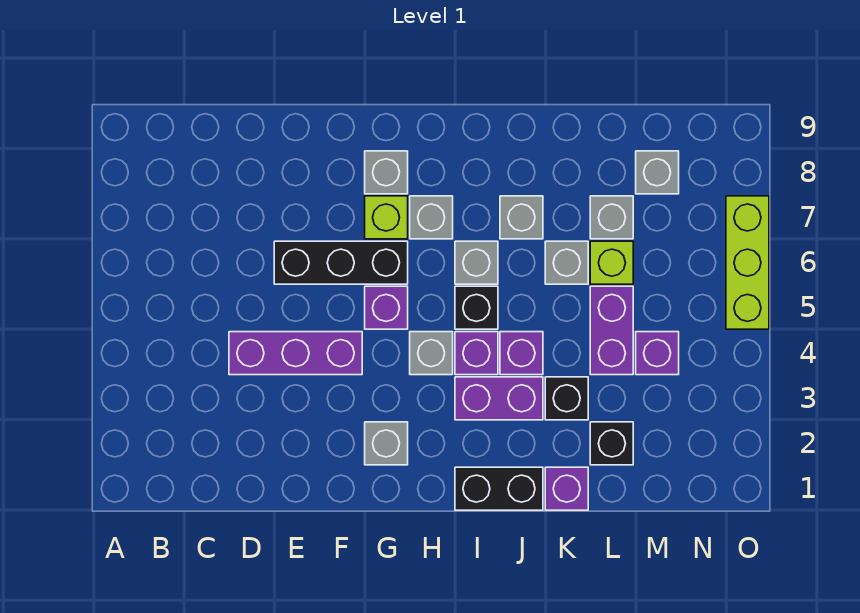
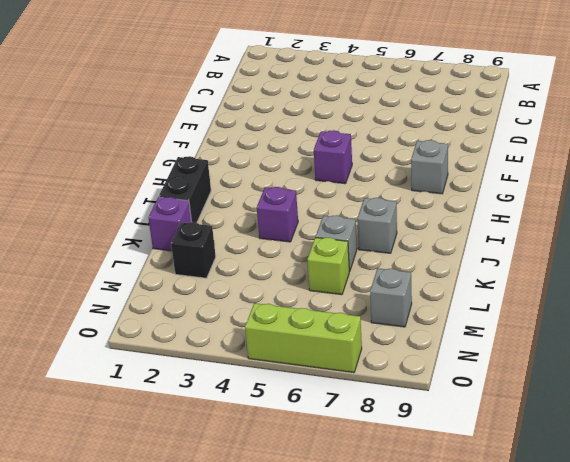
none -> purple brick D4:F4 level 1
none -> black brick E6:G6 level 1
none -> grey brick G2 level 1

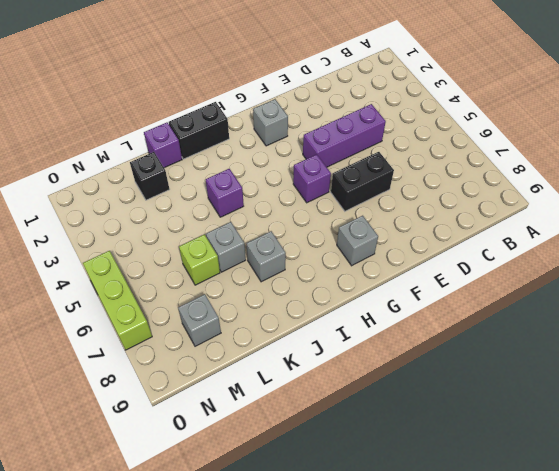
black brick E6:F6 level 1 -> black brick E6:G6 level 1
none -> lime brick G7 level 1
none -> grey brick H4 level 1
none -> grey brick H7 level 1

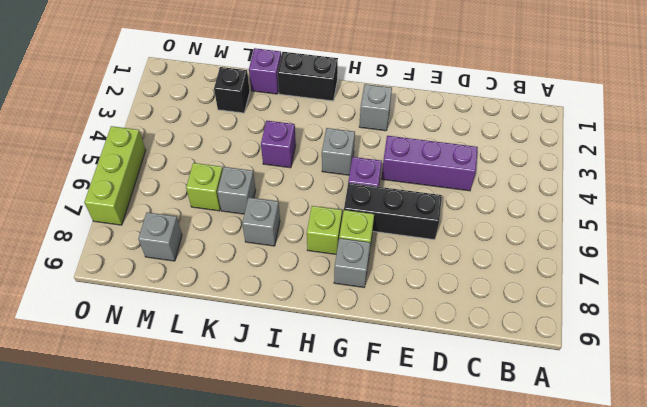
lime brick H7 level 1 -> grey brick H7 level 1
none -> purple brick I3:J3 level 1
none -> purple brick I4 level 1
none -> black brick I5 level 1

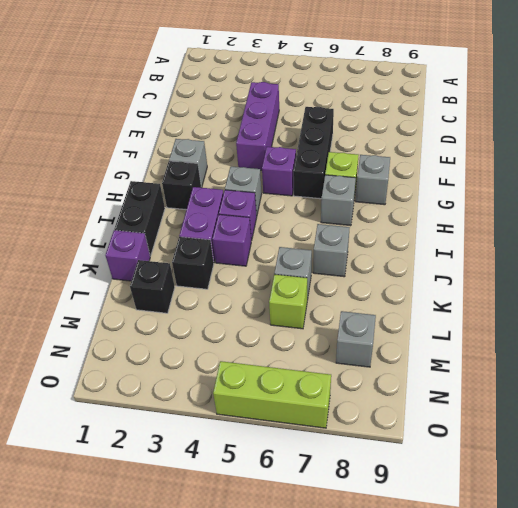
black brick H2 level 1 -> black brick I5 level 1
none -> grey brick I6 level 1
none -> purple brick L4:L5 level 1
none -> grey brick L7 level 1

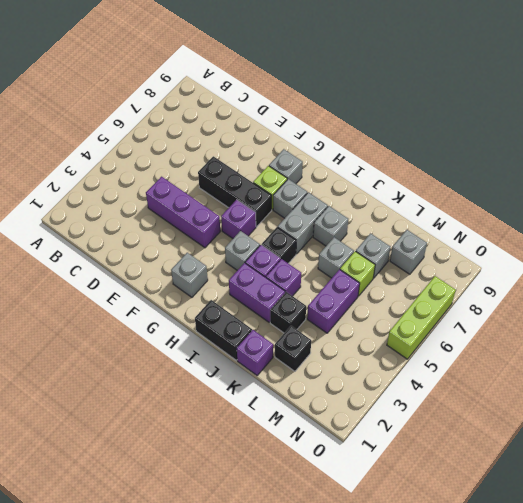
grey brick I6:I7 level 1 -> grey brick I6 level 1
none -> purple brick M4 level 1

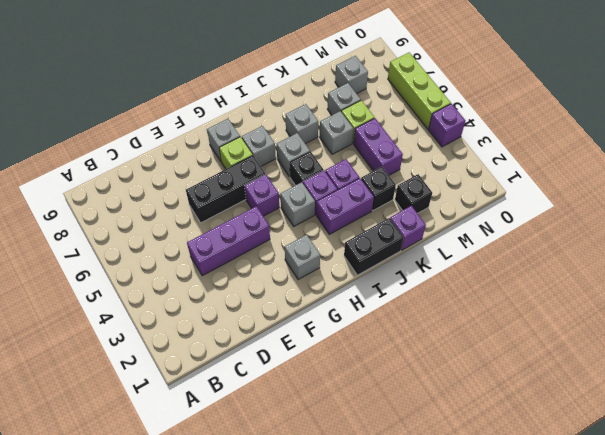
purple brick O4 level 1 -> purple brick M4 level 1

